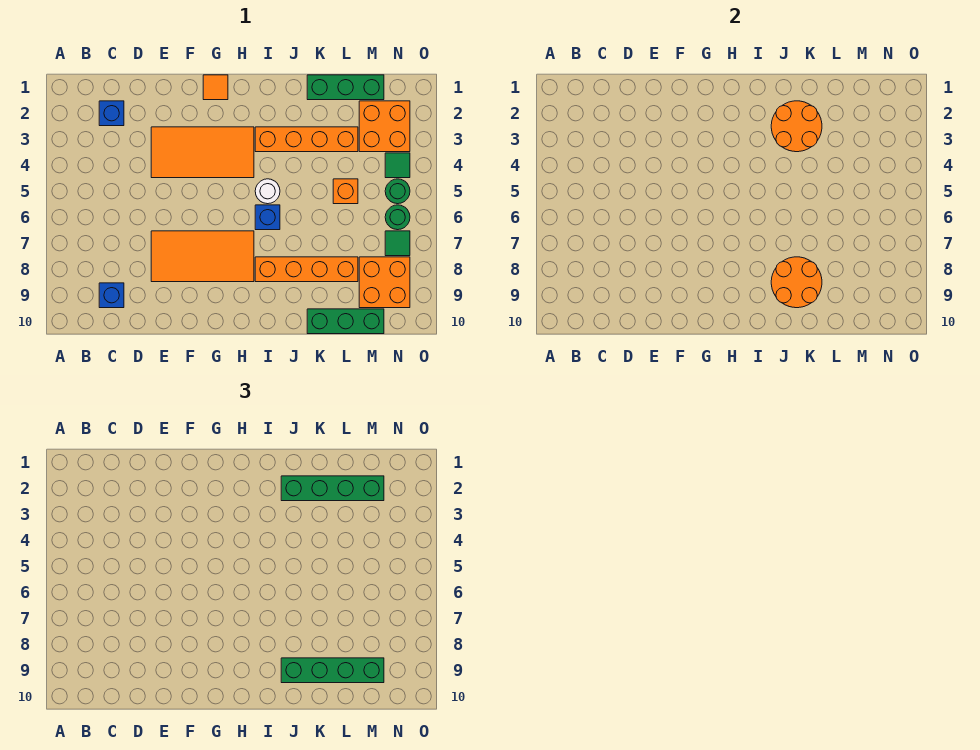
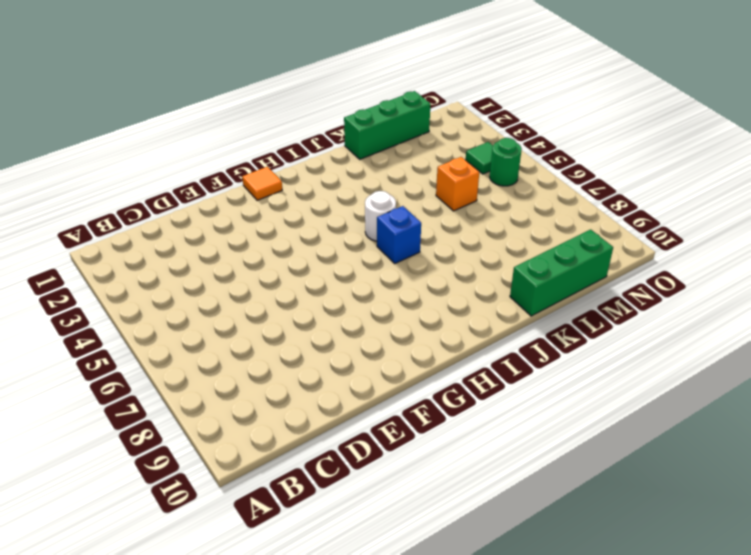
none -> blue brick C2 level 1
none -> blue brick C9 level 1
none -> orange tile E3:H4 level 1

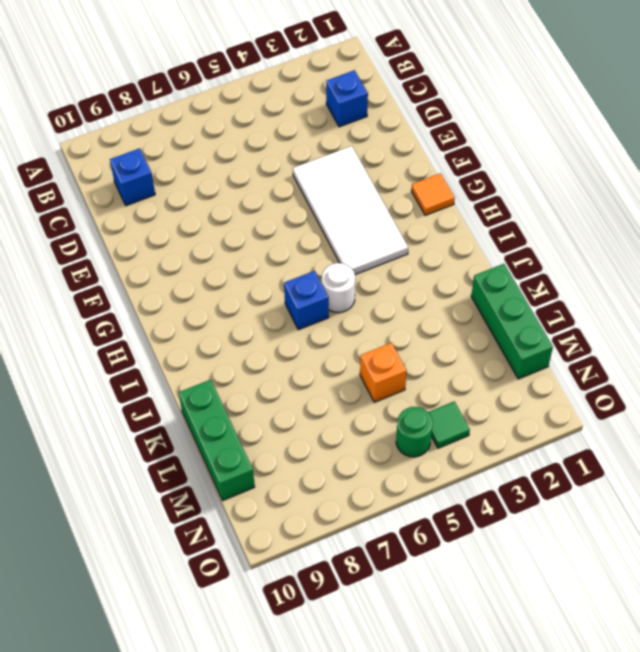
white tile E3:H4 level 1 -> orange tile E3:H4 level 1
none -> orange tile E7:H8 level 1
none -> orange brick I3:L3 level 1
none -> orange brick I8:L8 level 1

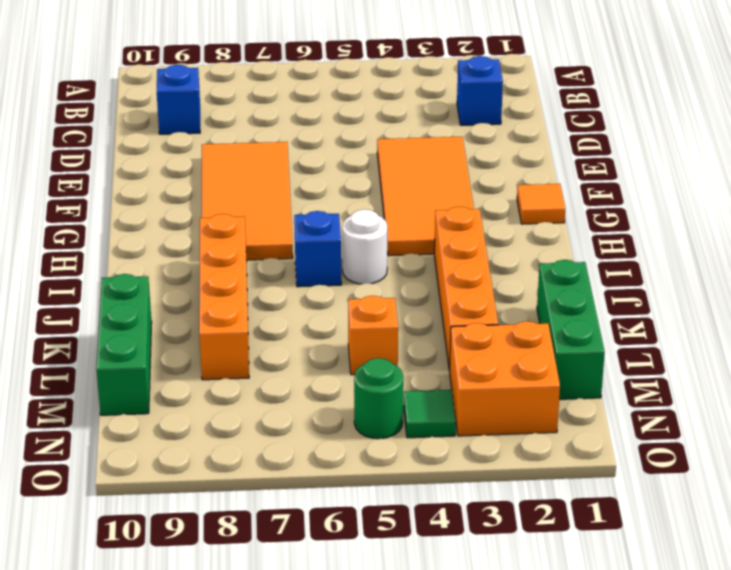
none -> orange brick M8:N9 level 1
none -> green round brick N6 level 1
none -> green tile N7 level 1

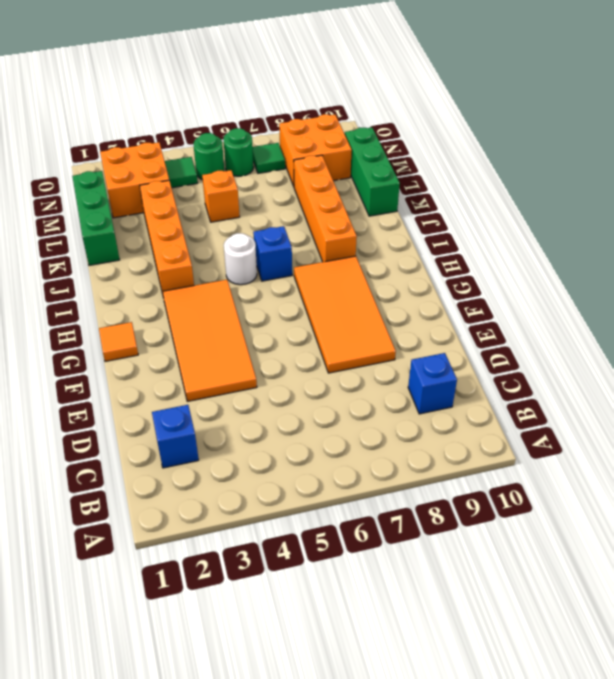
none -> orange round brick J2:K3 level 2
none -> orange round brick J8:K9 level 2
none -> green brick J2:M2 level 3

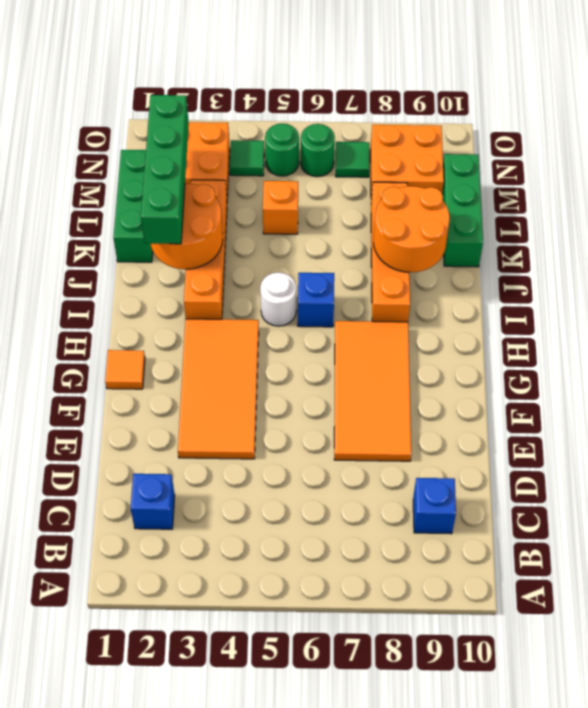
none -> green brick J9:M9 level 3

